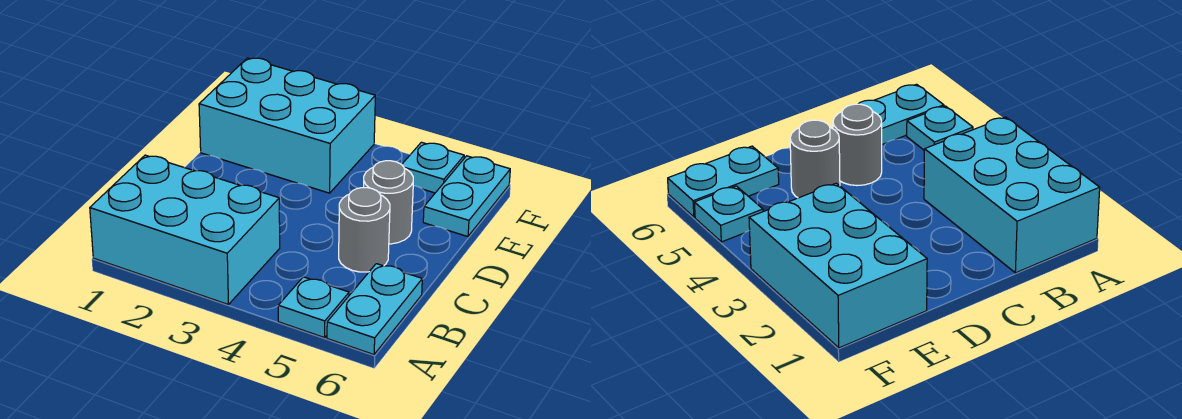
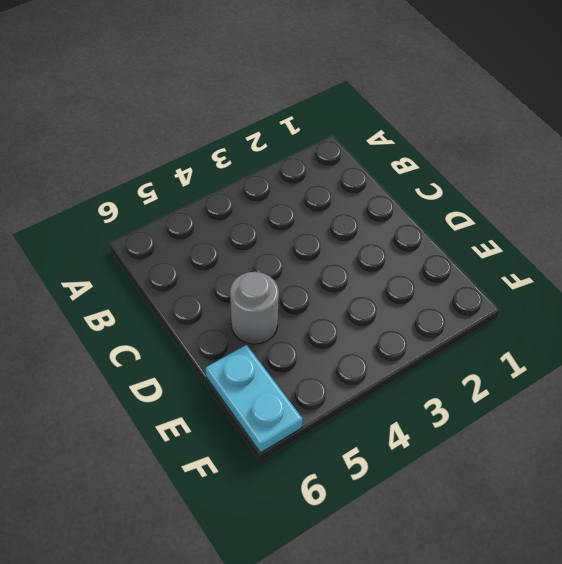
none -> cyan brick A1:B3 level 1
none -> cyan plate A5 level 1

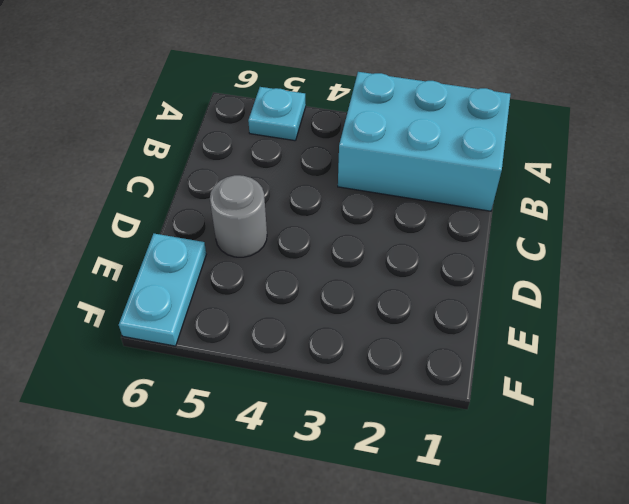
none -> cyan plate A6:B6 level 1
none -> grey round brick C5 level 1

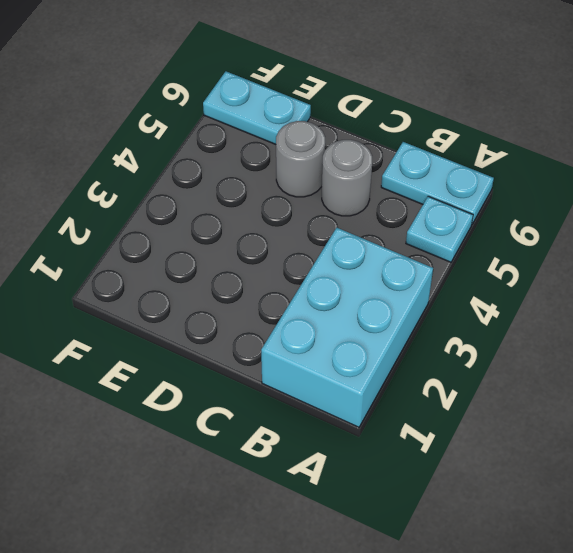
none -> cyan brick E1:F3 level 1
none -> cyan plate F5 level 1

